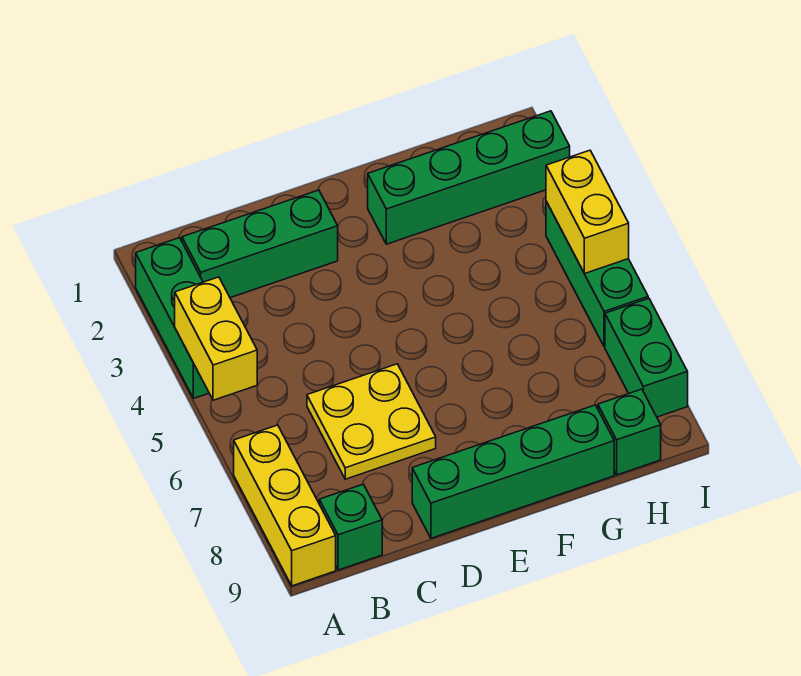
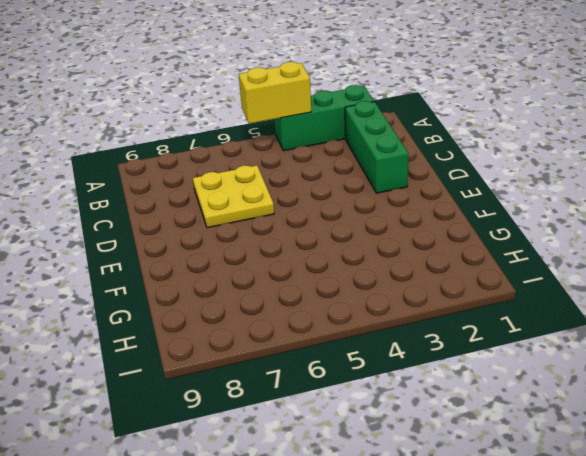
none -> yellow brick A7:A9 level 1
none -> green brick B9 level 1
none -> green brick D9:G9 level 1

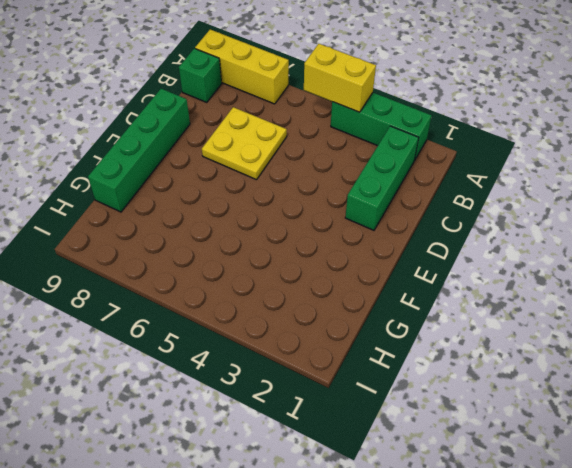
none -> green brick F2:I2 level 1
none -> green brick H9 level 1
none -> green brick I4:I6 level 1

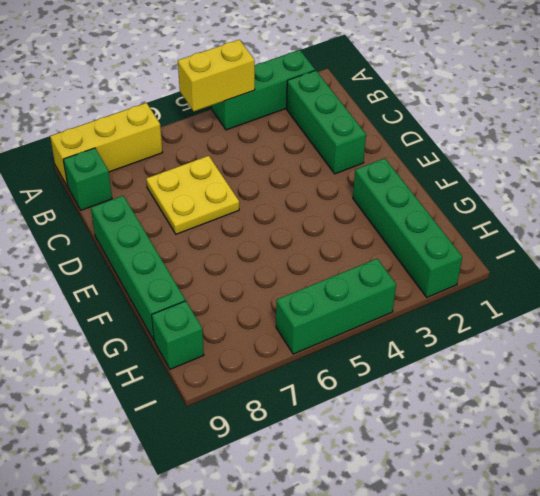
none -> green brick I7:I8 level 1
none -> yellow brick I4:I5 level 2

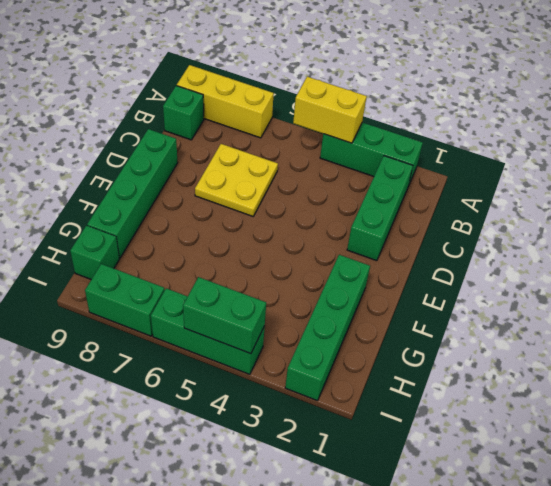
green brick I4:I5 level 2 -> yellow brick I4:I5 level 2

